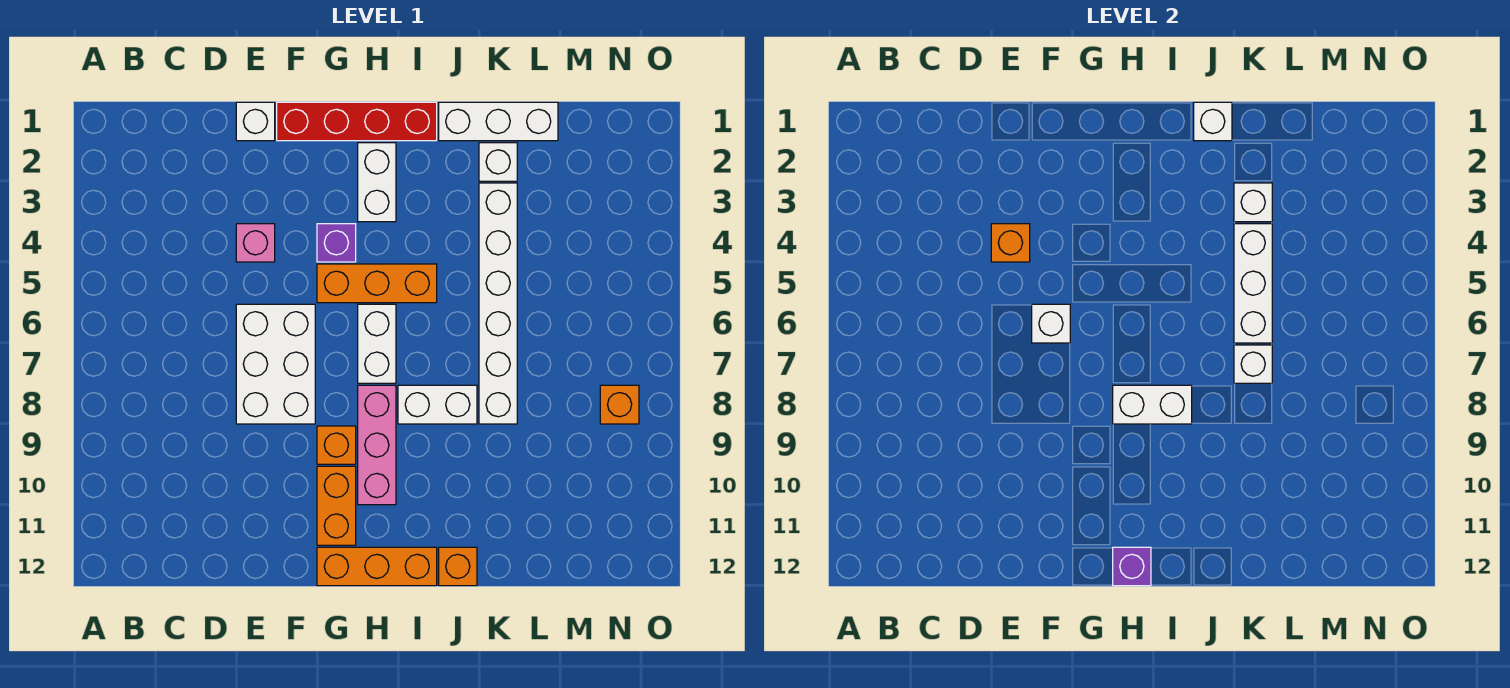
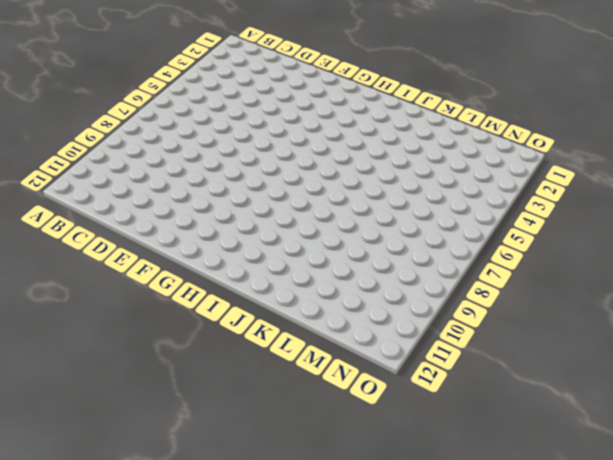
none -> white brick E1 level 1
none -> pink brick E4 level 1
none -> white brick E6:F8 level 1

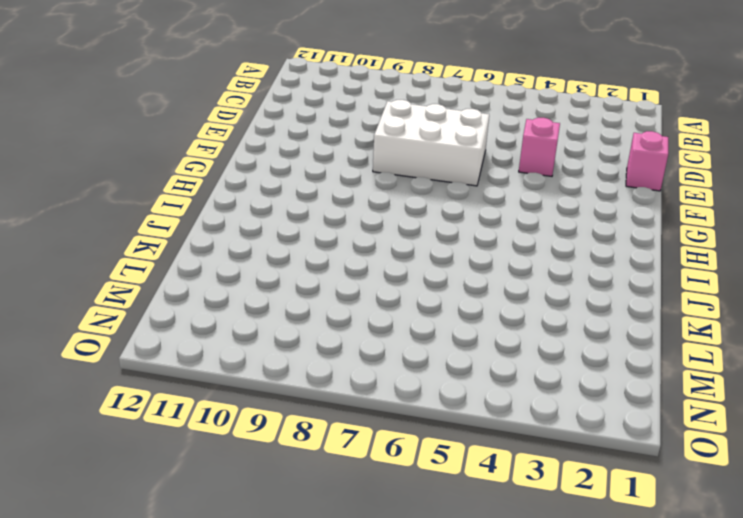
pink brick E1 level 1 -> white brick E1 level 1
none -> red brick F1:I1 level 1
none -> purple brick G4 level 1
none -> orange brick G5:I5 level 1

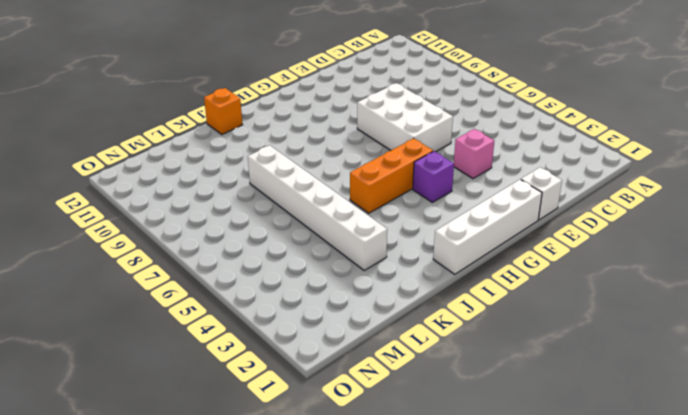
white brick F1:I1 level 1 -> red brick F1:I1 level 1
none -> orange brick G9 level 1
none -> orange brick G10:G11 level 1
none -> orange brick G12:I12 level 1

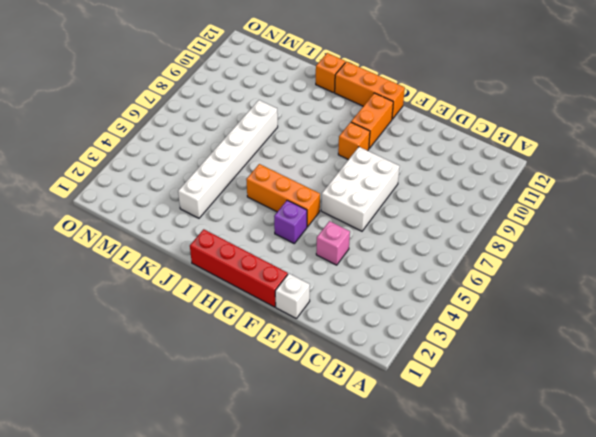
none -> white brick H2:H3 level 1
none -> white brick H6:H7 level 1
none -> pink brick H8:H10 level 1

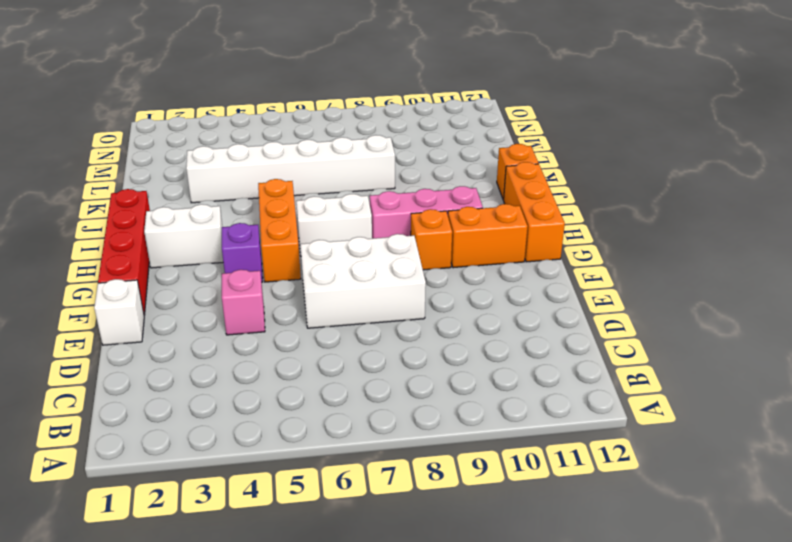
none -> white brick I8:J8 level 1
none -> white brick J1:L1 level 1
none -> white brick K2 level 1

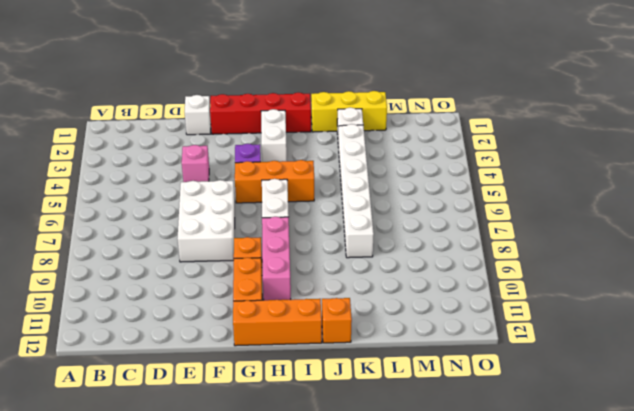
yellow brick J1:L1 level 1 -> white brick J1:L1 level 1
none -> white brick I8:J8 level 1
none -> orange brick N8 level 1
none -> orange brick E4 level 2

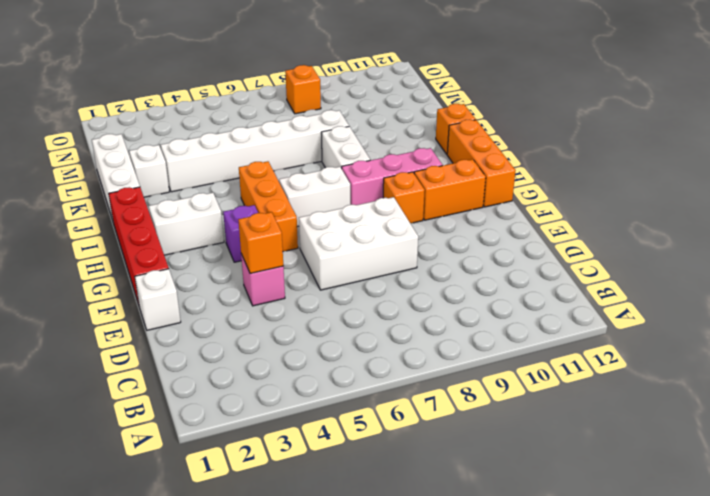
none -> white brick F6 level 2
none -> white brick H8:I8 level 2
none -> purple brick H12 level 2

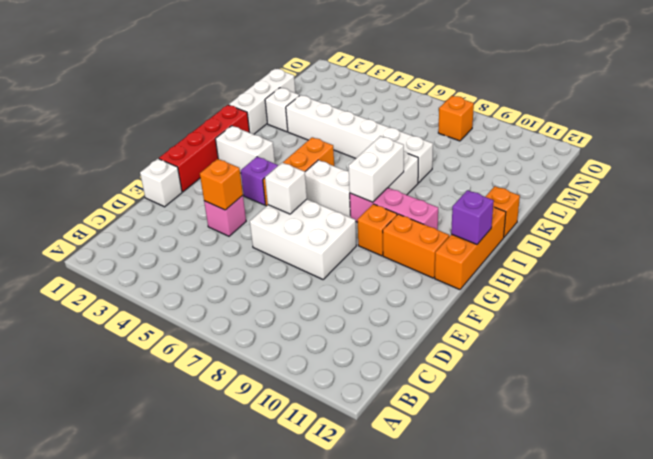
none -> white brick J1 level 2
none -> white brick K3 level 2
none -> white brick K4:K6 level 2

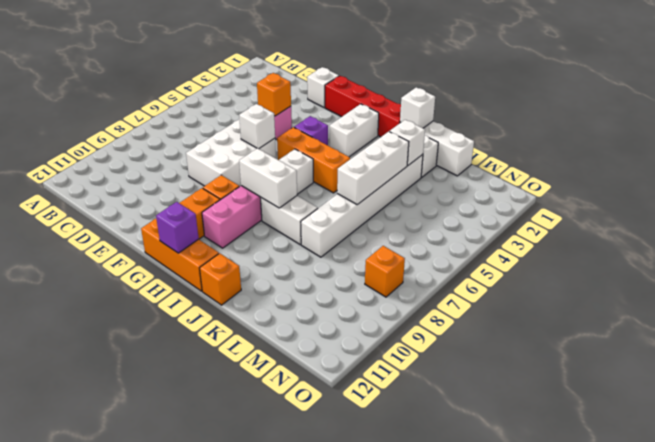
none -> white brick K7 level 2

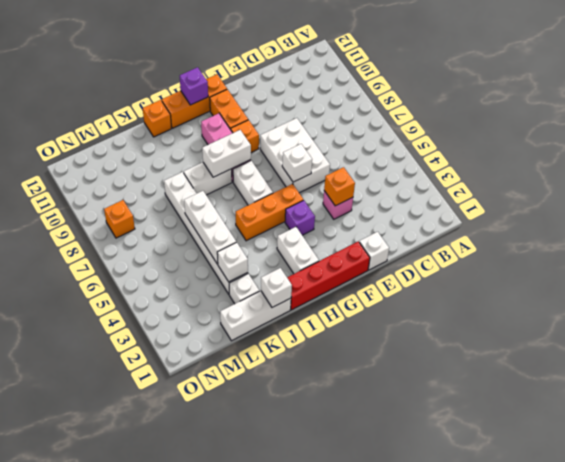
none -> white brick K7 level 2

